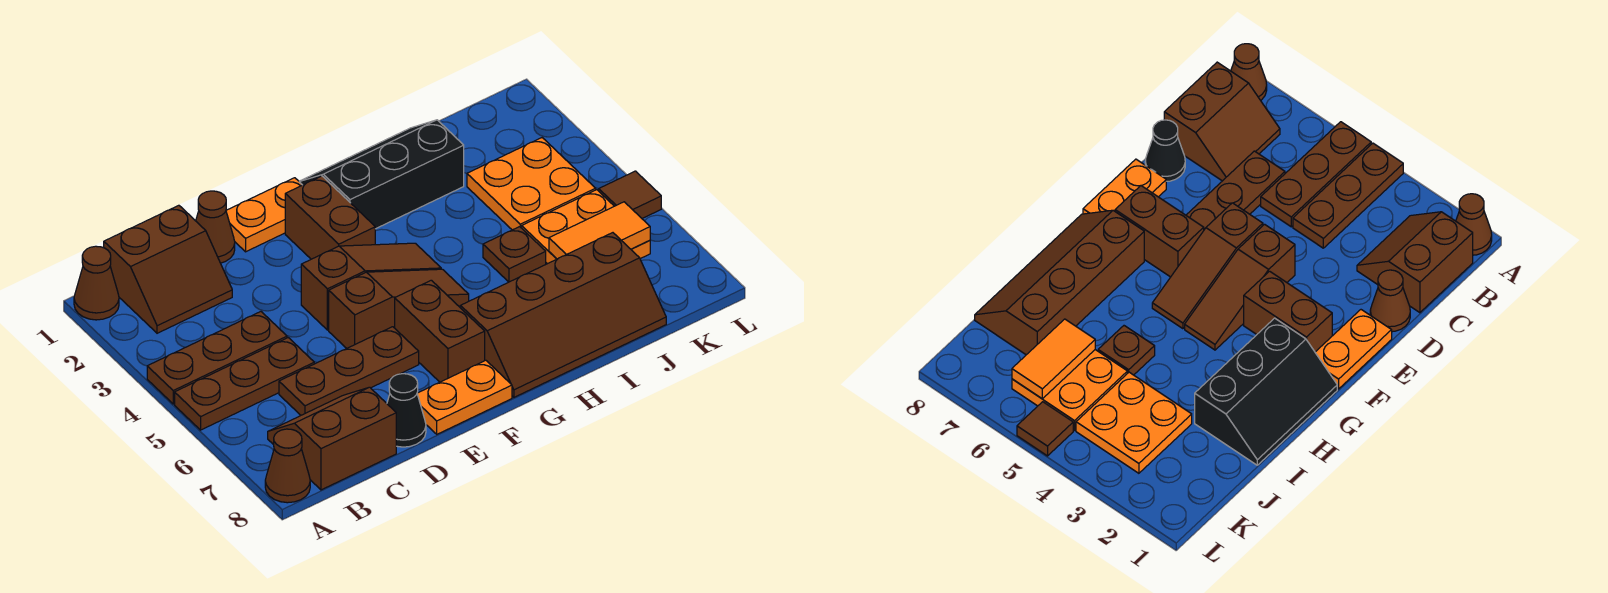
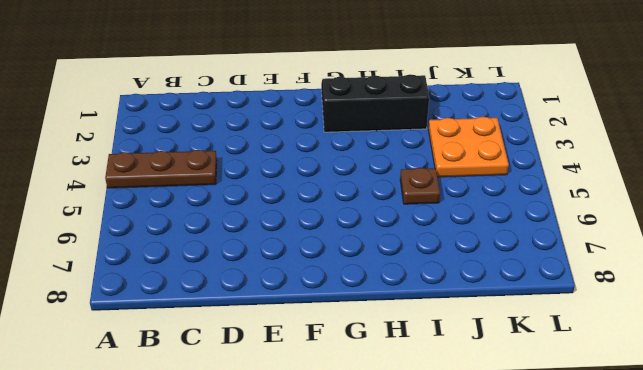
none -> brown cone A1 level 1
none -> brown plate A5:C5 level 1
none -> brown cone A8 level 1

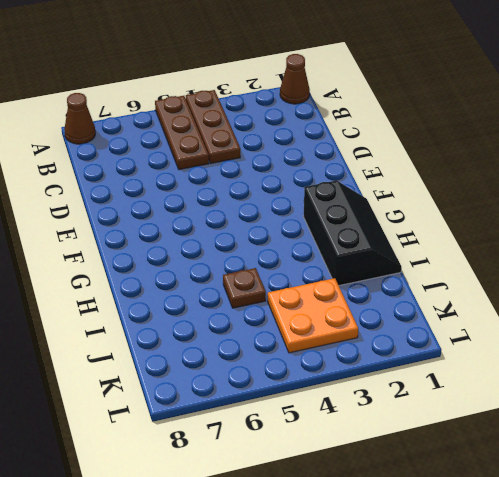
none -> brown slope B1:C2 level 1 top 1
none -> brown slope B7:C8 level 1 top 8
none -> brown plate C6:E6 level 1

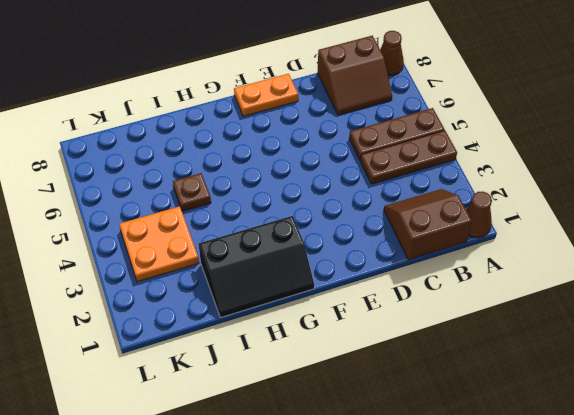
none -> brown plate C6:E6 level 1
none -> brown cone D1 level 1
none -> black cone D8 level 1

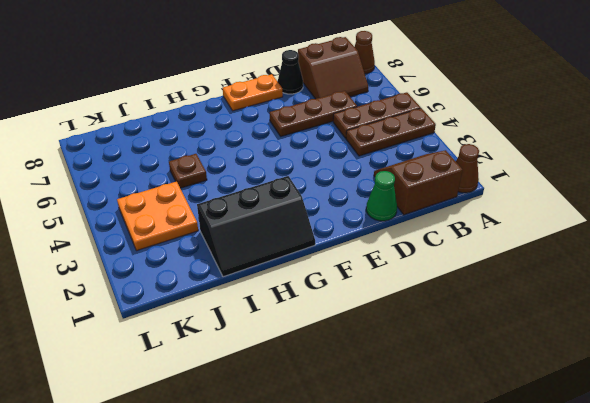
green cone D1 level 1 -> brown cone D1 level 1
none -> orange plate E1:F1 level 1
none -> brown slope E4:G4 level 1 top E
none -> brown slope E5:G5 level 1 top E

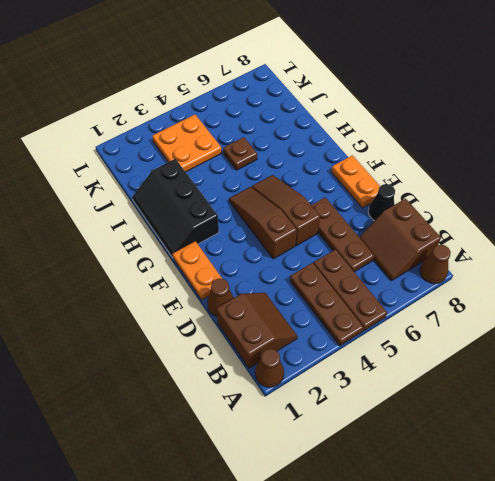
none -> brown brick F2:F3 level 1
none -> brown brick F6:F7 level 1
none -> brown slope G7:J8 level 1 top 7

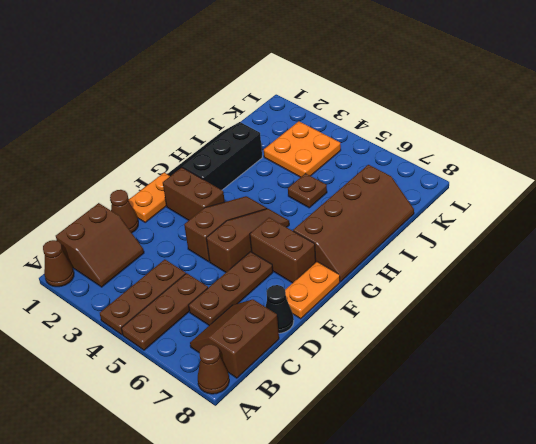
none -> orange plate J5:K6 level 1
none -> brown tile L5 level 1
none -> orange tile J6:K6 level 2

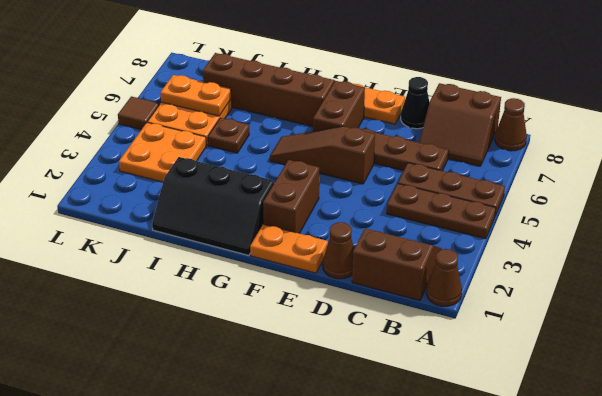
orange plate J6:K6 level 2 -> orange tile J6:K6 level 2
none -> brown slope E4:G4 level 1 top E

